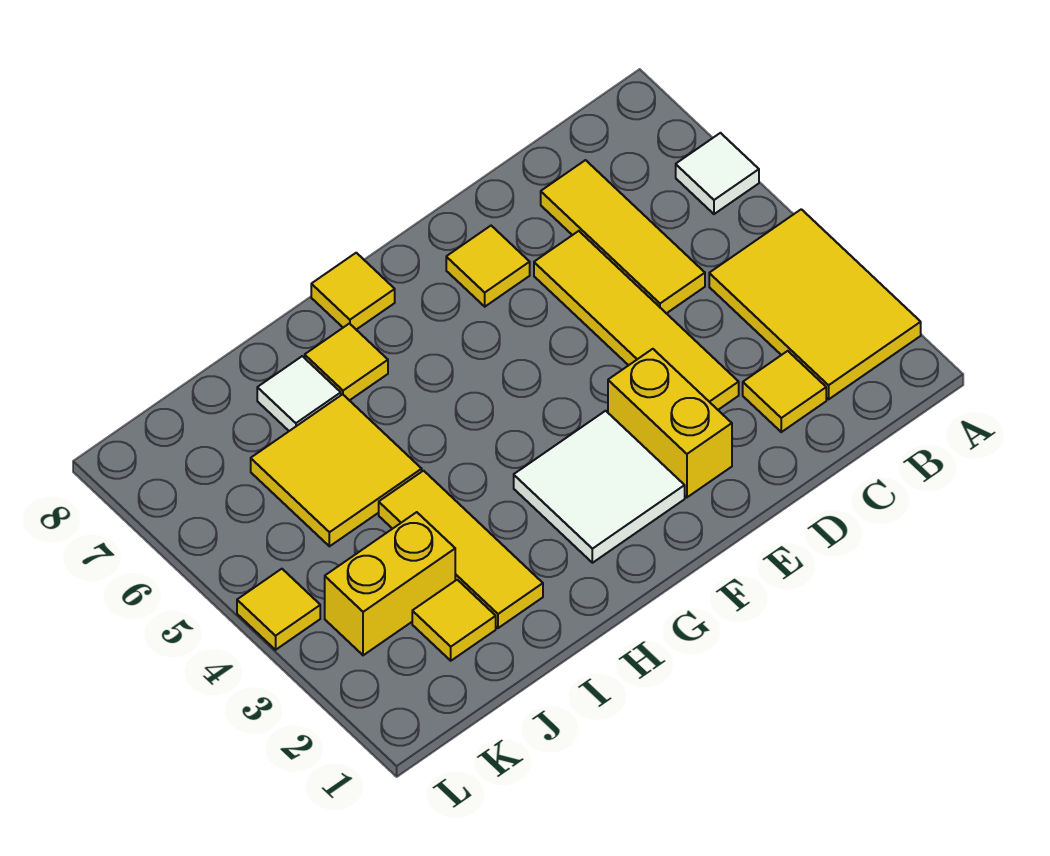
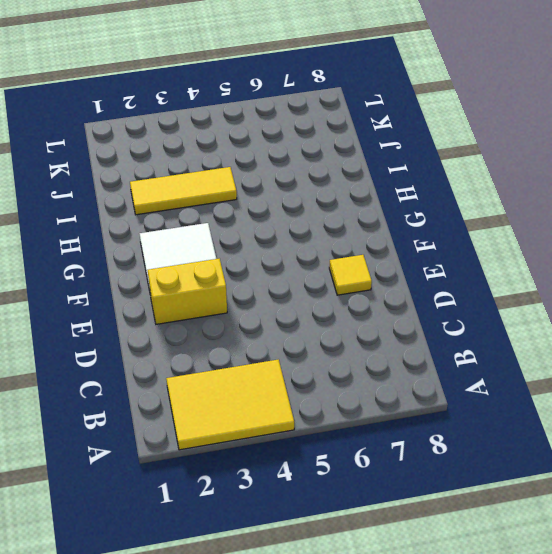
none -> white tile A6 level 1
none -> yellow tile C2 level 1
none -> yellow tile C5:C7 level 1

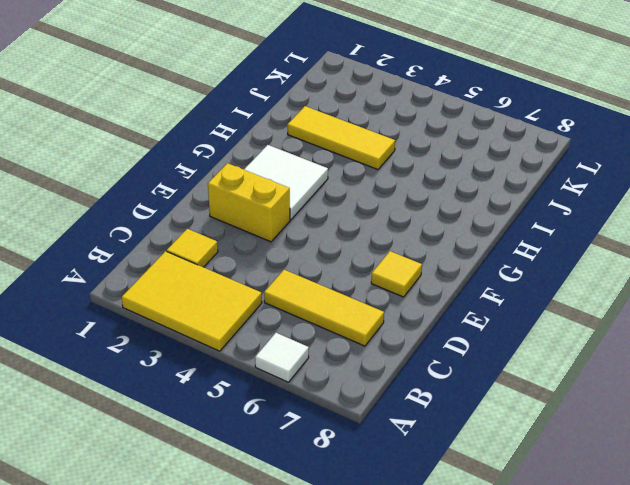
none -> yellow tile D3:D6 level 1
none -> yellow tile G8 level 1
none -> yellow tile H7 level 1

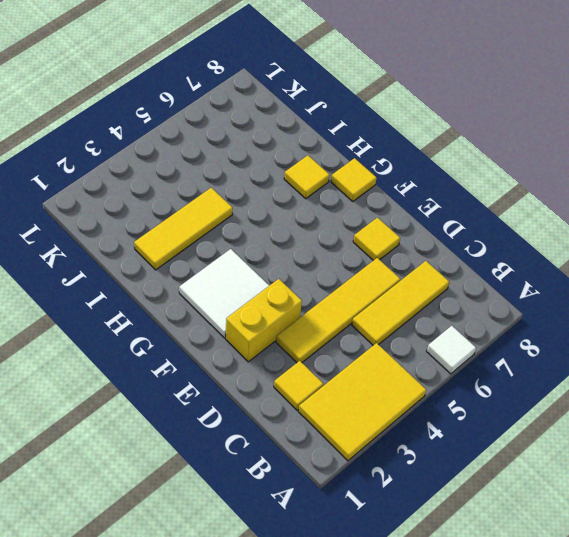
none -> yellow tile I5:J6 level 1
none -> white tile I7 level 1
none -> yellow tile J2 level 1

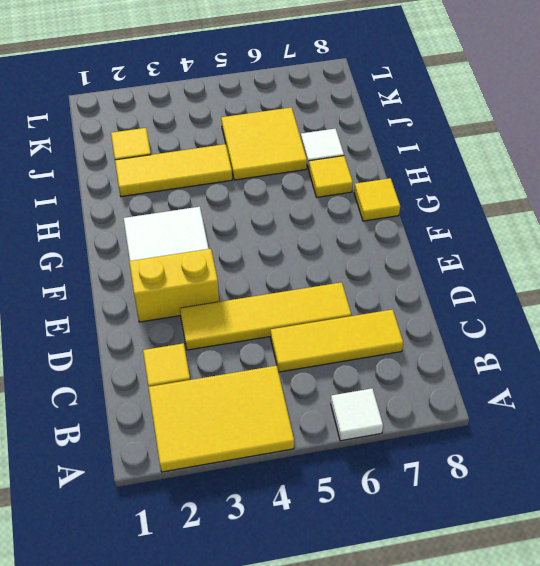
none -> yellow tile E7 level 1
none -> yellow brick J3:K3 level 1
none -> yellow tile L4 level 1

